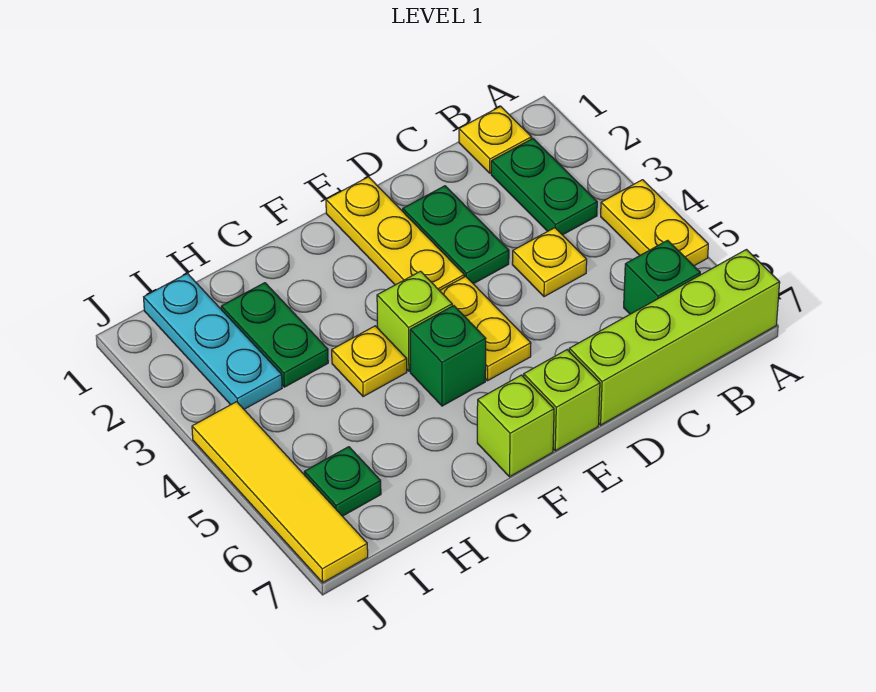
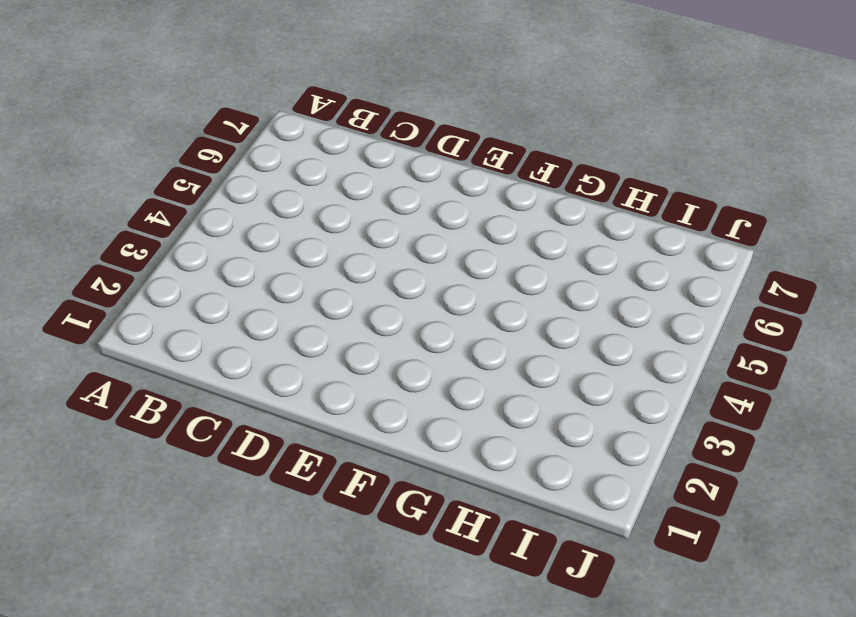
none -> yellow plate A4:A5 level 1
none -> lime brick A7:D7 level 1
none -> yellow plate B1 level 1

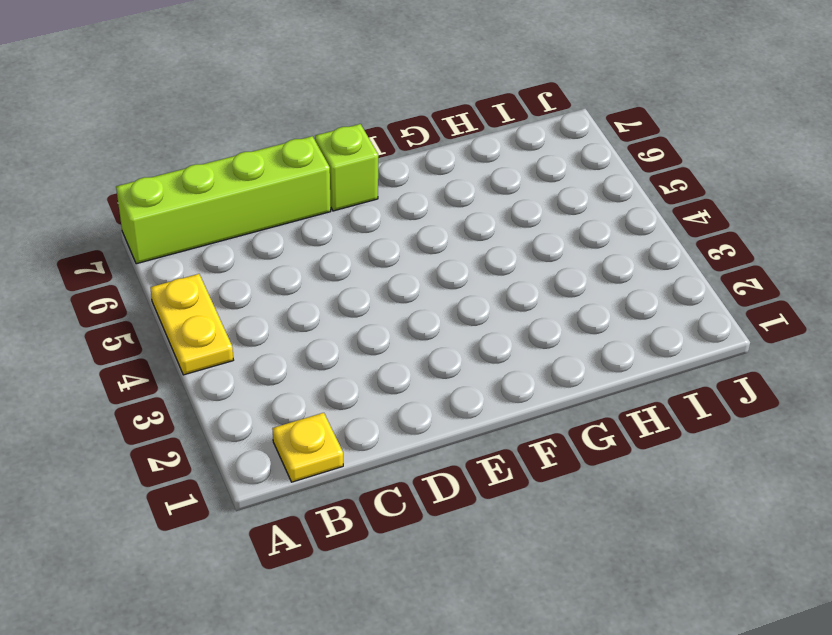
none -> green plate B2:B3 level 1
none -> green brick B6 level 1
none -> yellow plate C4 level 1

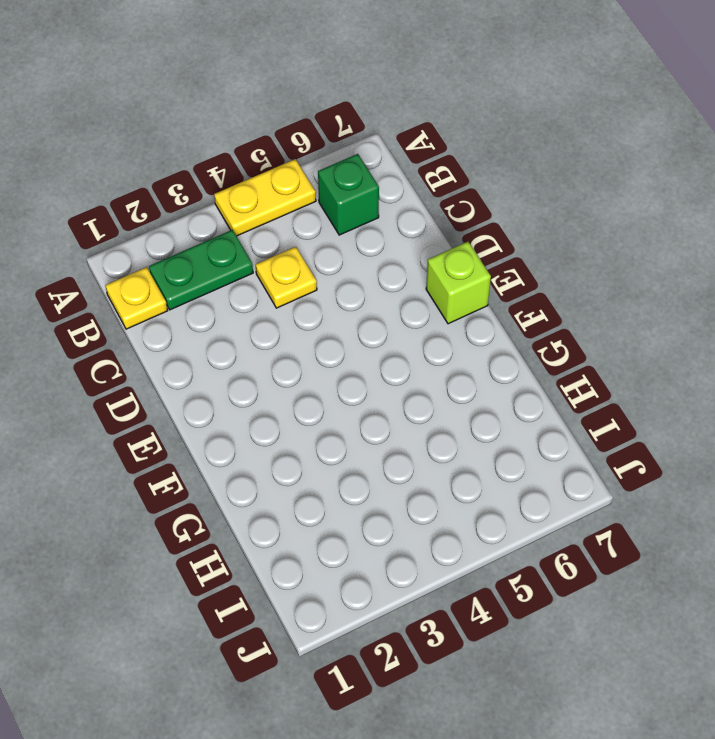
none -> lime brick A7:D7 level 1
none -> green plate D2:D3 level 1
none -> yellow plate E1:E3 level 1

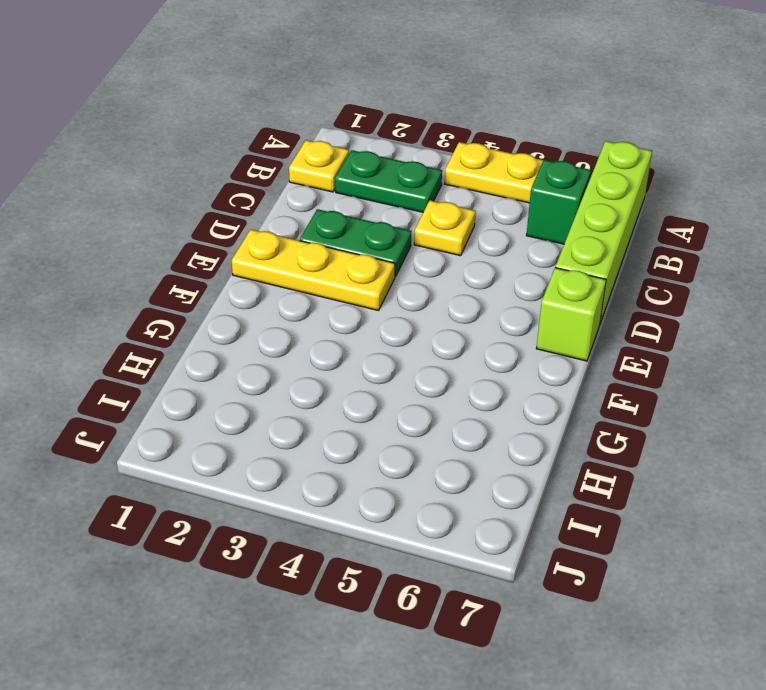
none -> yellow plate E4:E5 level 1
none -> lime brick F4 level 1
none -> green brick F5 level 1

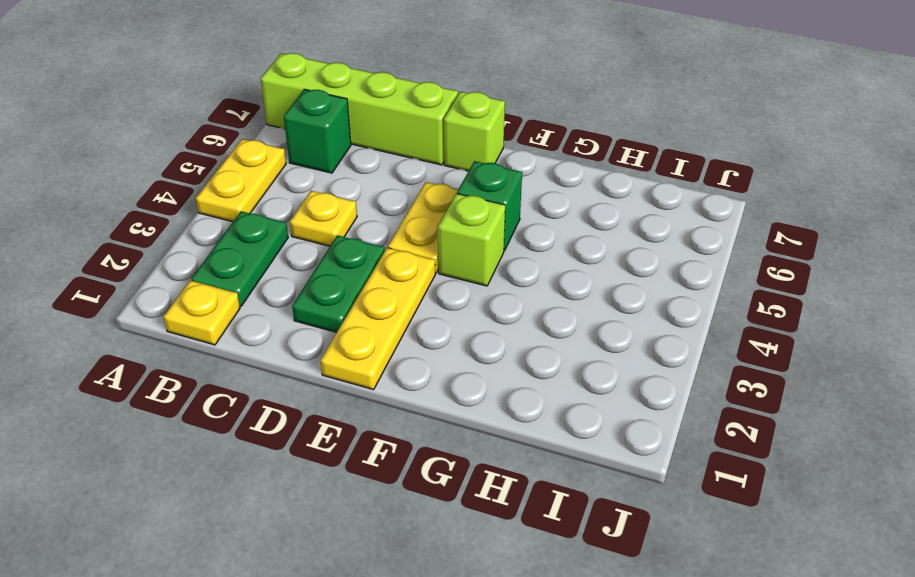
none -> lime brick F7 level 1
none -> yellow plate G4 level 1
none -> green plate H2:H3 level 1

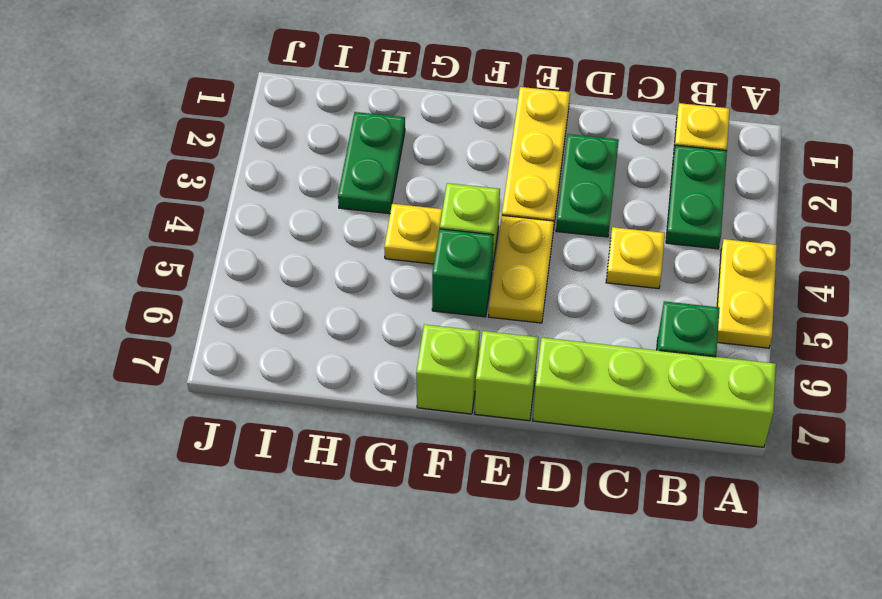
none -> cyan plate I1:I3 level 1
none -> green plate I6 level 1
none -> yellow tile J4:J7 level 1

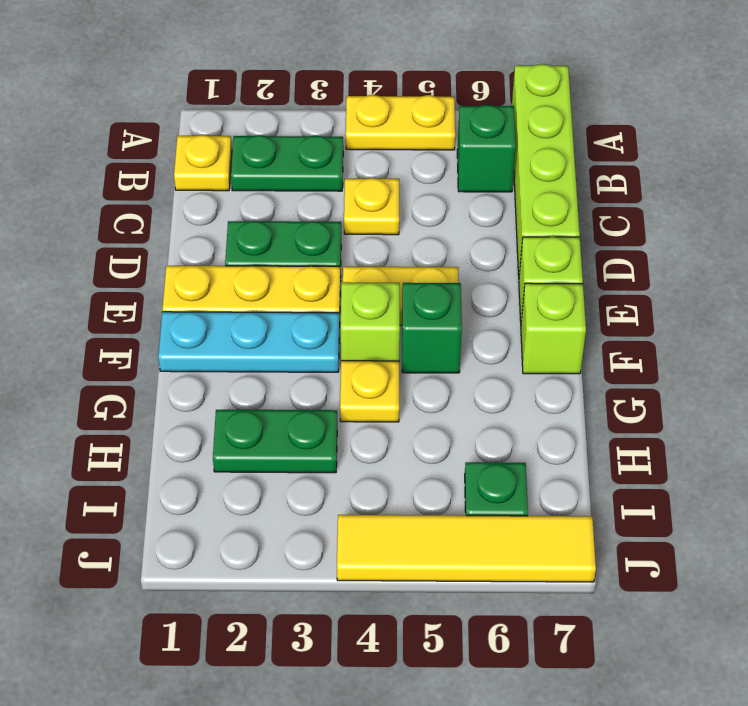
cyan plate F1:F3 level 1 -> cyan plate I1:I3 level 1

